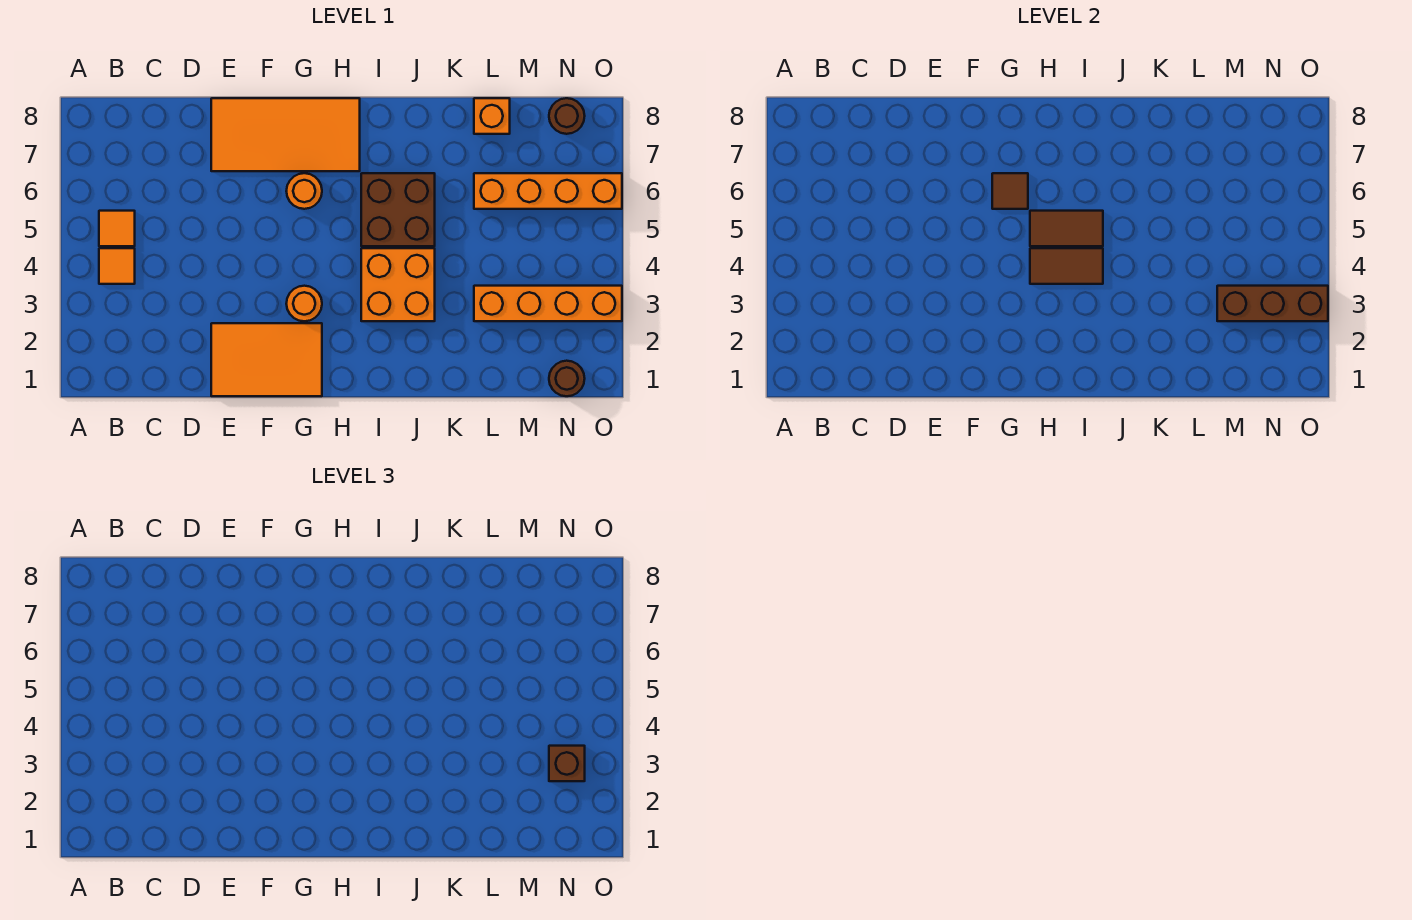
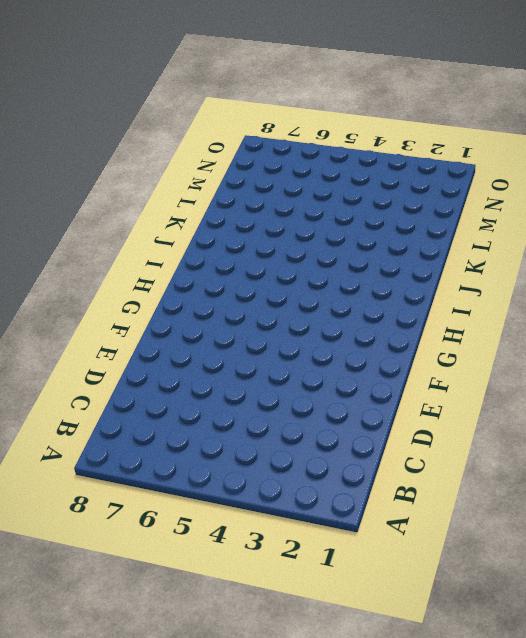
none -> orange tile B4 level 1
none -> orange tile B5 level 1
none -> orange tile E1:G2 level 1

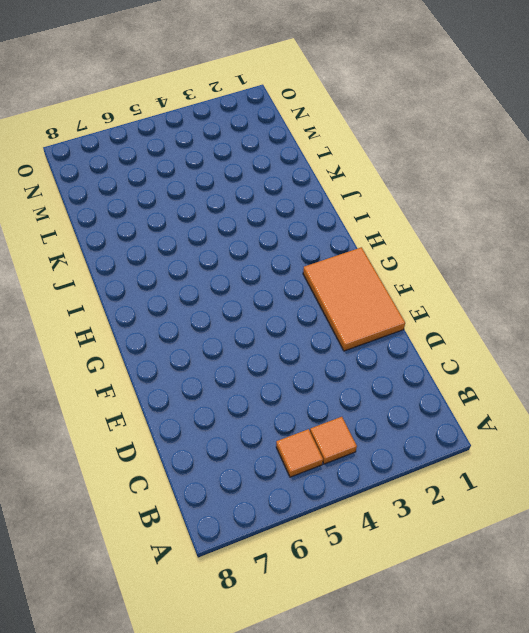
none -> orange tile E7:H8 level 1
none -> orange round brick G3 level 1
none -> orange round brick G6 level 1

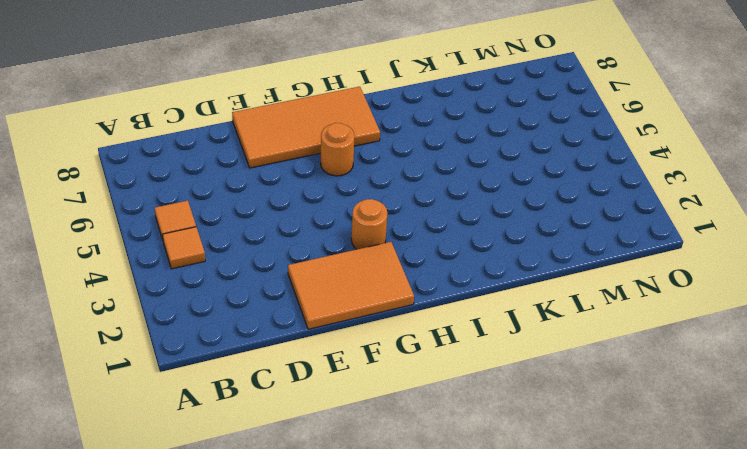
none -> orange brick I3:J4 level 1
none -> brown brick I5:J6 level 1
none -> orange brick L3:O3 level 1

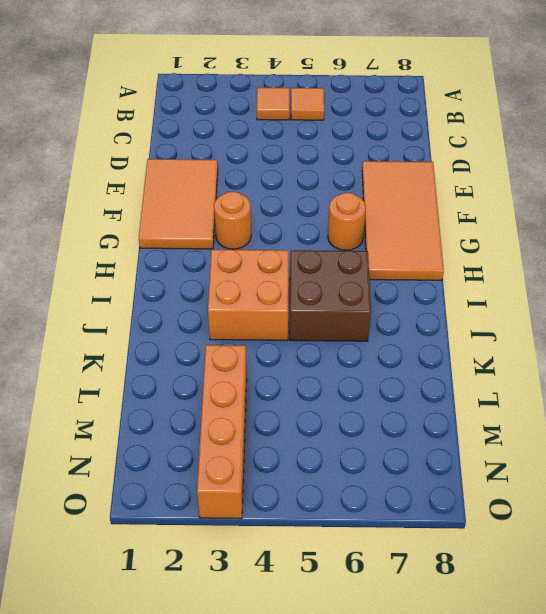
none -> orange brick L6:O6 level 1
none -> orange brick L8 level 1
none -> brown round brick N1 level 1

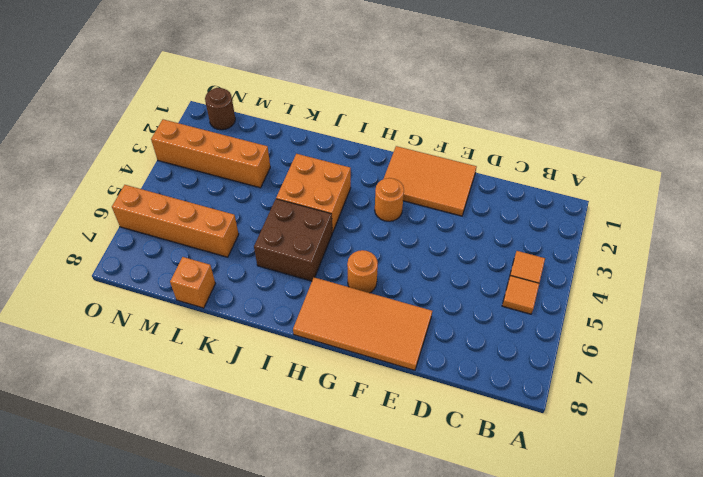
none -> brown round brick N8 level 1
none -> brown tile G6 level 2
none -> brown tile H4:I4 level 2

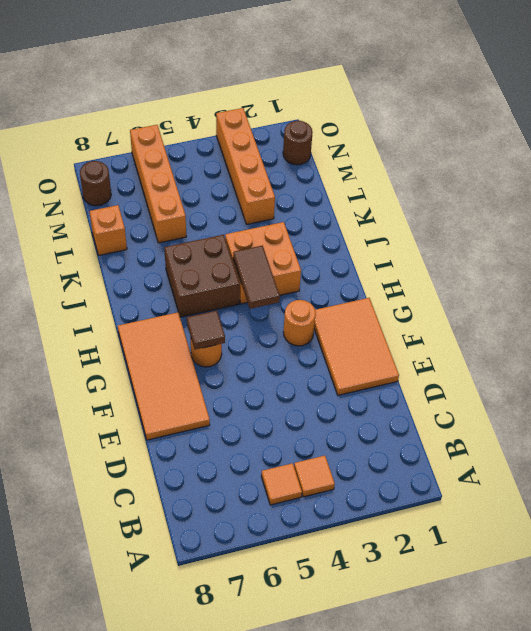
none -> brown tile H5:I5 level 2
none -> brown brick M3:O3 level 2
none -> brown brick N3 level 3

